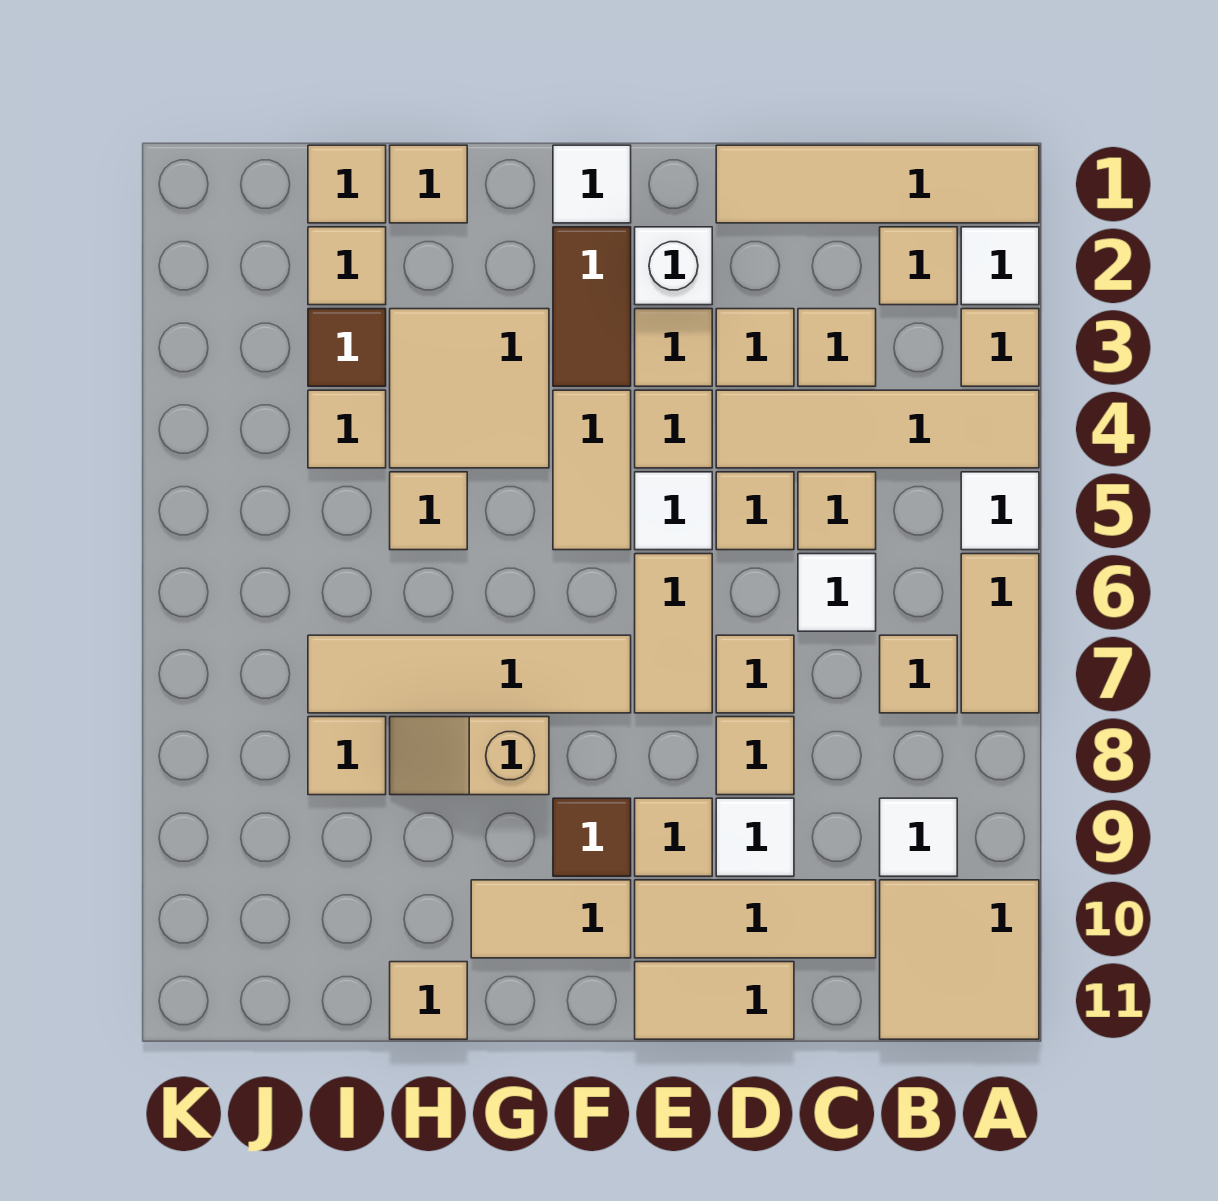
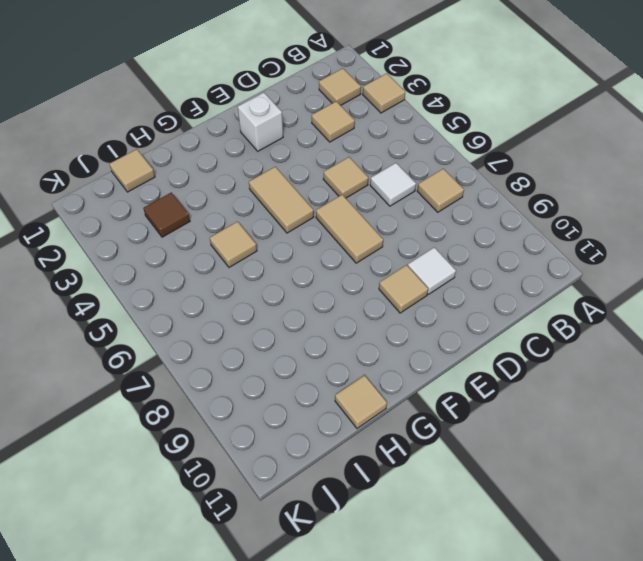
none -> tan tile A1:D1 level 1
none -> white tile A2 level 1
none -> tan tile A4:D4 level 1
none -> white tile A5 level 1

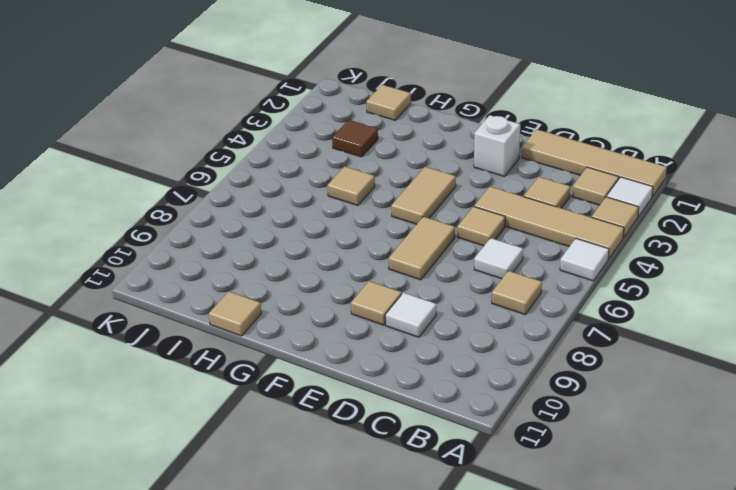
none -> tan tile A6:A7 level 1
none -> tan tile A10:B11 level 1
none -> white tile B9 level 1
none -> tan tile C5 level 1

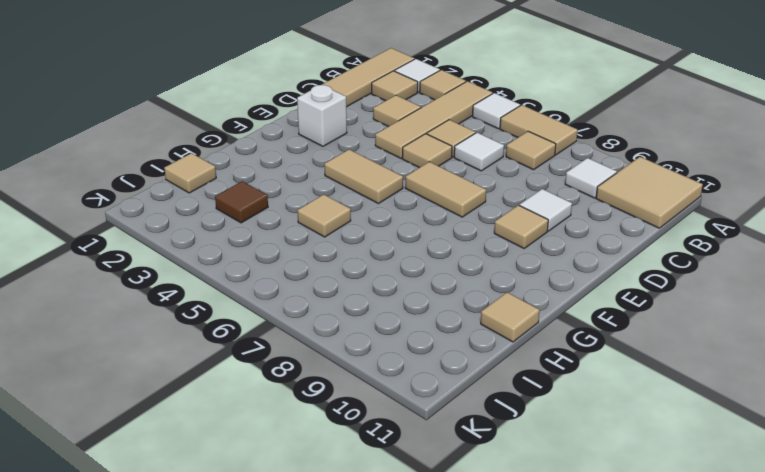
none -> tan tile C10:E10 level 1
none -> tan tile D3 level 1
none -> tan tile D7 level 1
none -> tan tile D8 level 1

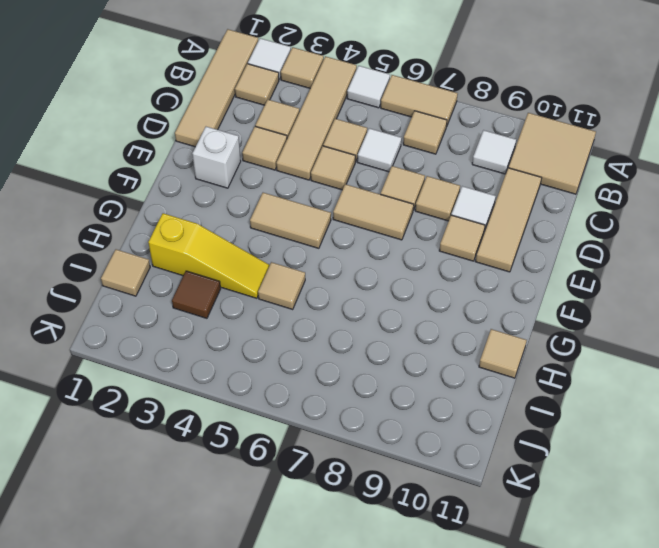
yellow slope H2:H4 level 1 top 2 -> tan tile G3:H4 level 1
none -> tan tile D11:E11 level 1
none -> tan tile E3 level 1
none -> tan tile E4 level 1
none -> white tile E5 level 1

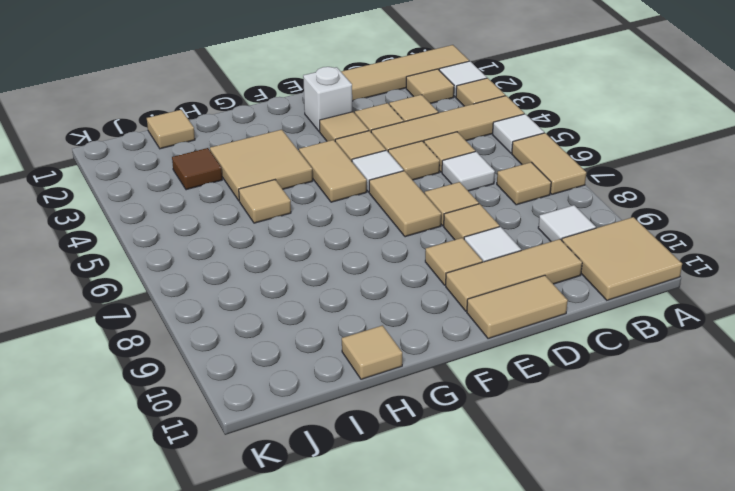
none -> white tile F1 level 1
none -> brown tile F2:F3 level 1
none -> tan tile F7:I7 level 1
none -> brown tile F9 level 1

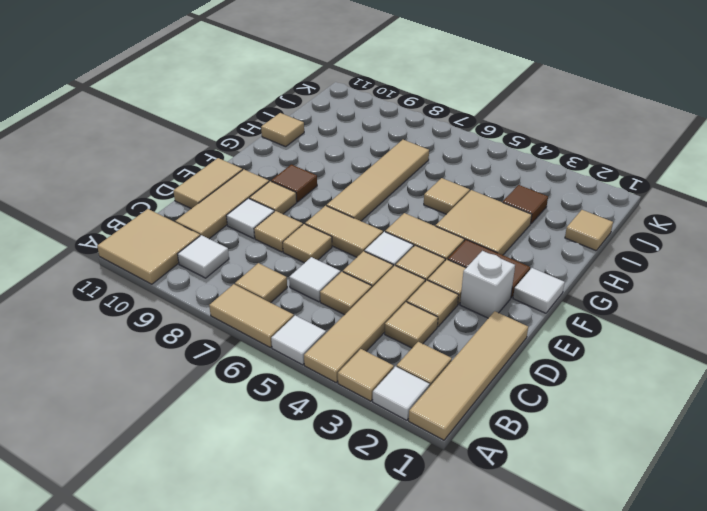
none -> tan tile F10:G10 level 1
none -> tan slope G8:H8 level 1 top G
none -> tan tile H1 level 1
none -> tan tile I2 level 1

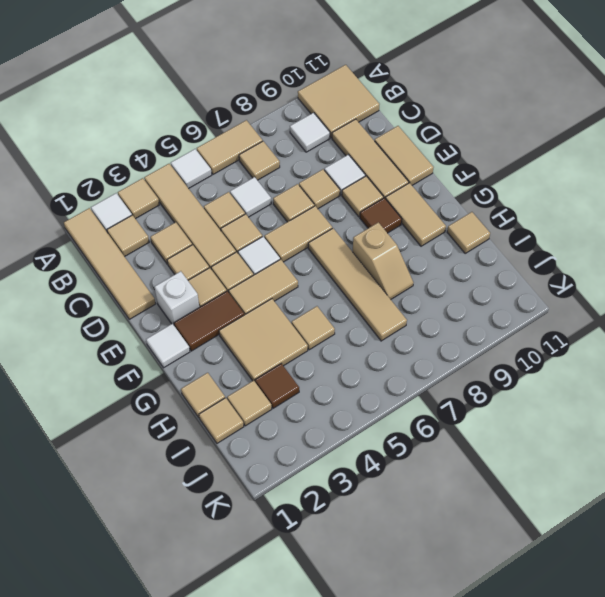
none -> tan tile I4 level 1
none -> tan tile I8 level 1

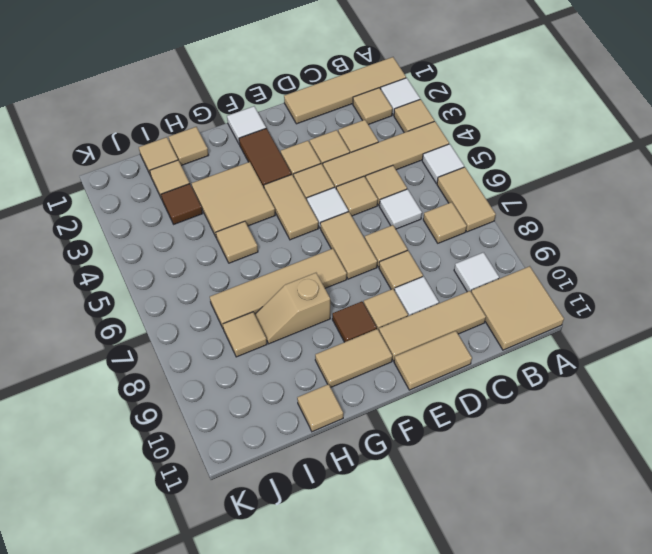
none -> white brick E2 level 1
none -> tan tile I4 level 1

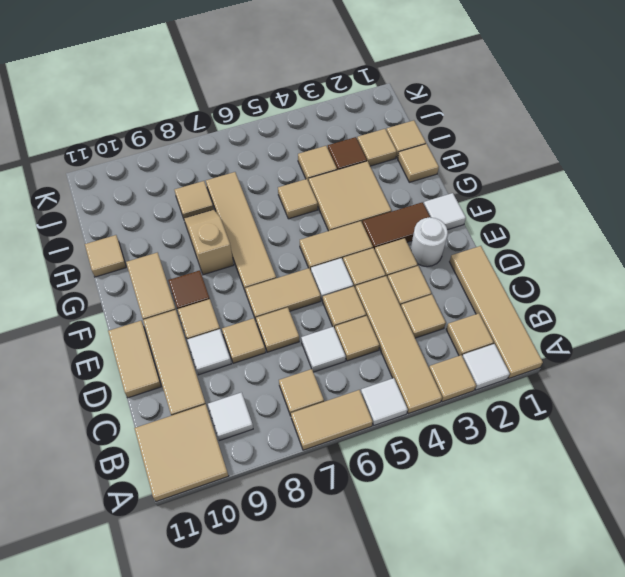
white round brick E2 level 1 -> white brick E2 level 1

